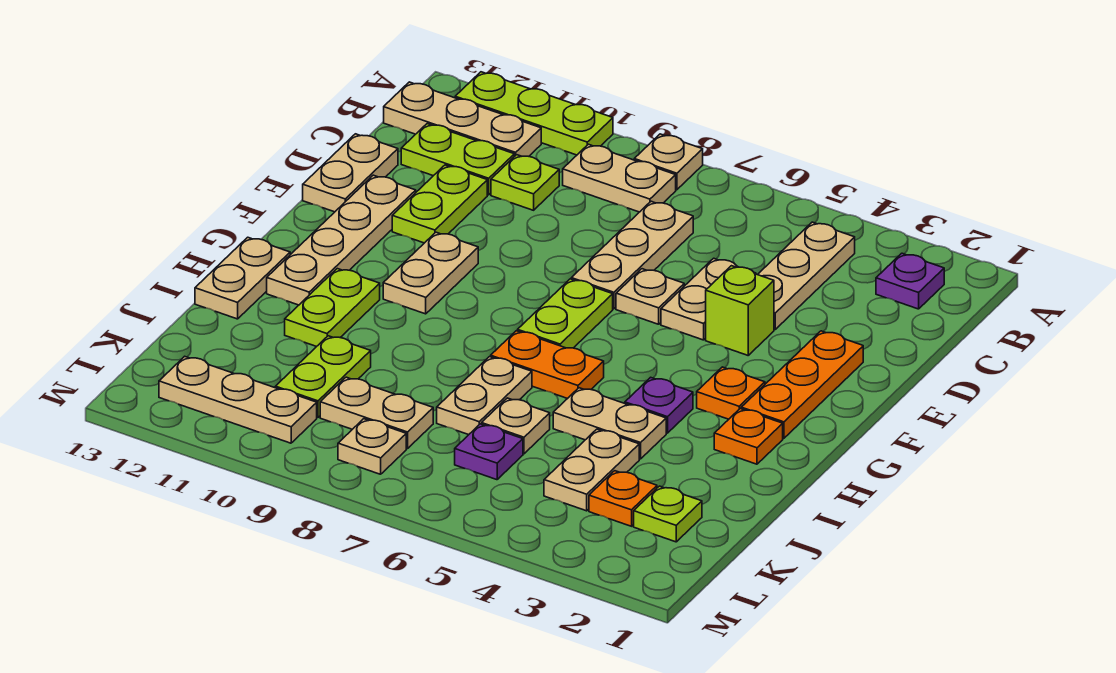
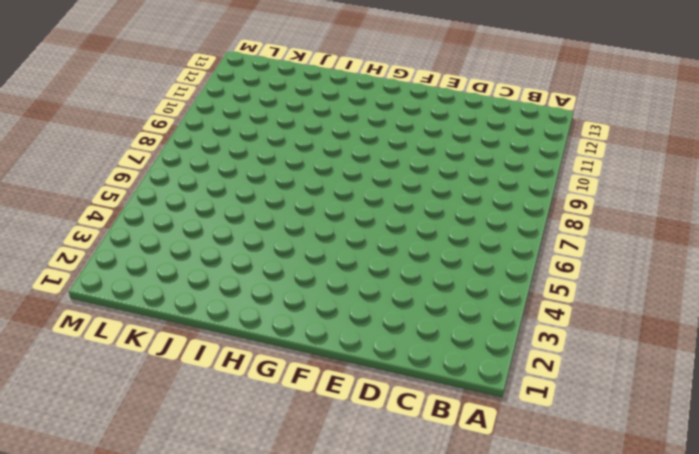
none -> tan plate A8 level 1
none -> lime plate A10:A12 level 1
none -> purple plate B2 level 1
none -> tan plate B4:D4 level 1

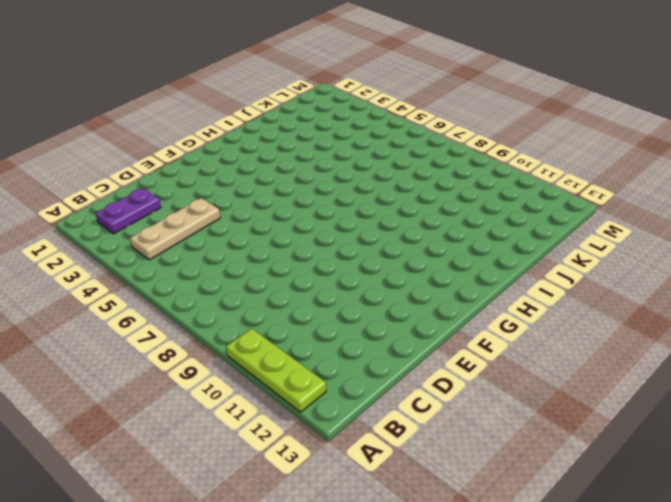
purple plate B2:C2 level 1 -> purple plate B2 level 1
none -> tan plate A8 level 1
none -> tan plate B8:B9 level 1
none -> tan plate B11:B13 level 1
none -> tan plate C7:E7 level 1

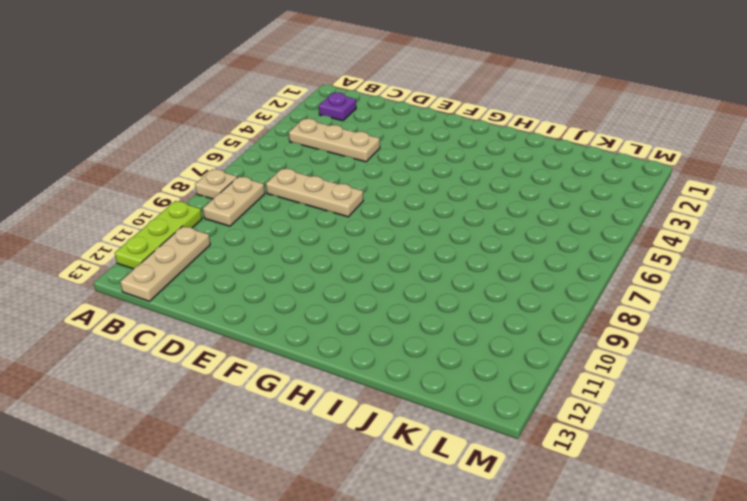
none -> lime plate C10 level 1
none -> lime plate C11:C12 level 1
none -> tan plate D5:E5 level 1
none -> lime plate D11:E11 level 1

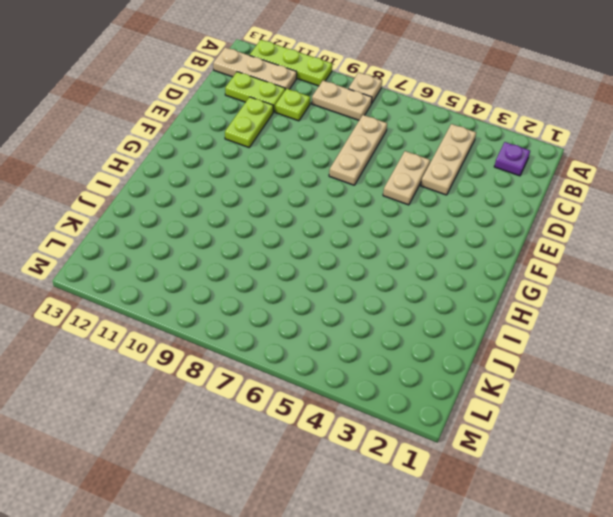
none -> tan plate D13:E13 level 1
none -> orange plate E2:G2 level 1
none -> lime brick E4 level 1
none -> tan plate E6 level 1

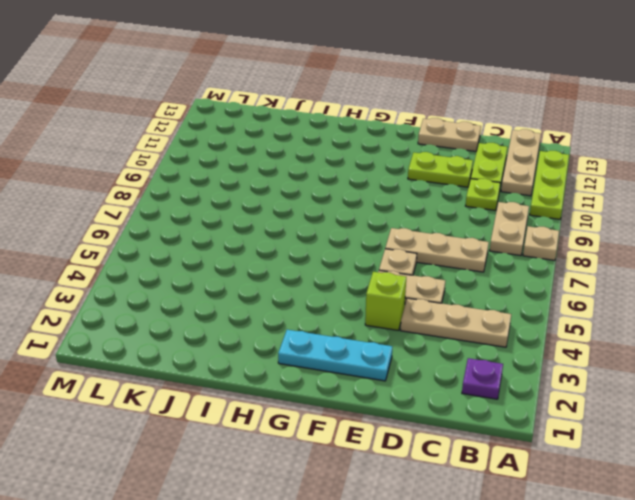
cyan plate E2:G2 level 1 -> orange plate E2:G2 level 1
none -> tan plate E12:H12 level 1
none -> lime plate F7:G7 level 1
none -> tan plate F10:G10 level 1
none -> orange plate G3 level 1

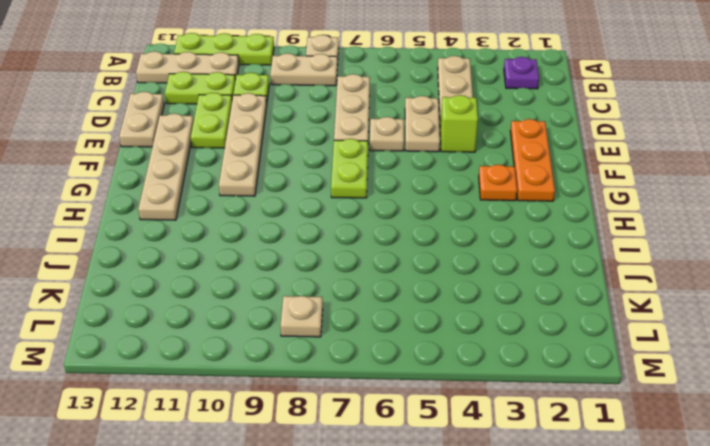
tan plate D10:G10 level 1 -> tan plate F10:G10 level 1
none -> orange plate H2 level 1
none -> purple plate H4 level 1
none -> orange plate H6:H7 level 1
none -> lime plate H11:I11 level 1

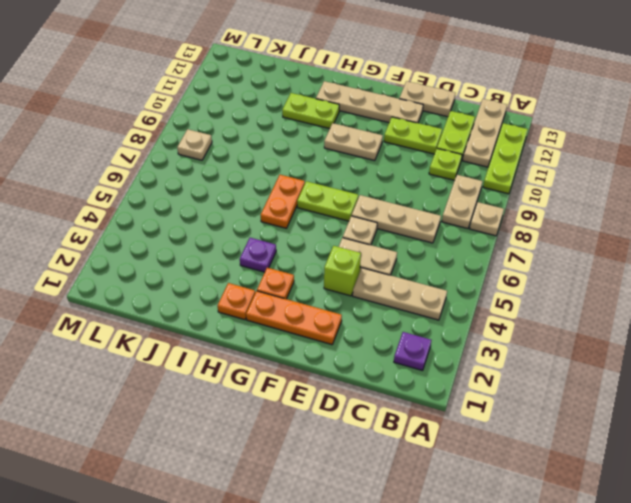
none -> tan plate H13:I13 level 1
none -> tan plate I4:I5 level 1
none -> tan plate I7:J7 level 1
none -> tan plate J4:K4 level 1

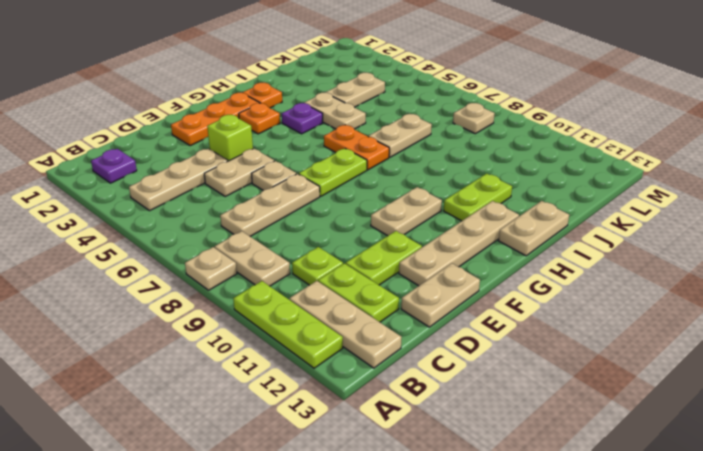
none -> tan plate J6 level 1
none -> lime plate J10:K10 level 1
none -> lime plate K2 level 1
none -> orange plate K3 level 1

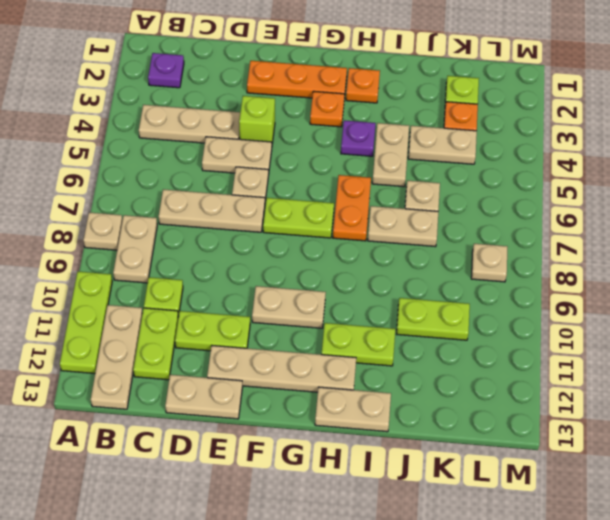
none -> purple plate K6 level 1
none -> tan plate K8:K9 level 1
none -> tan plate L10:L12 level 1

